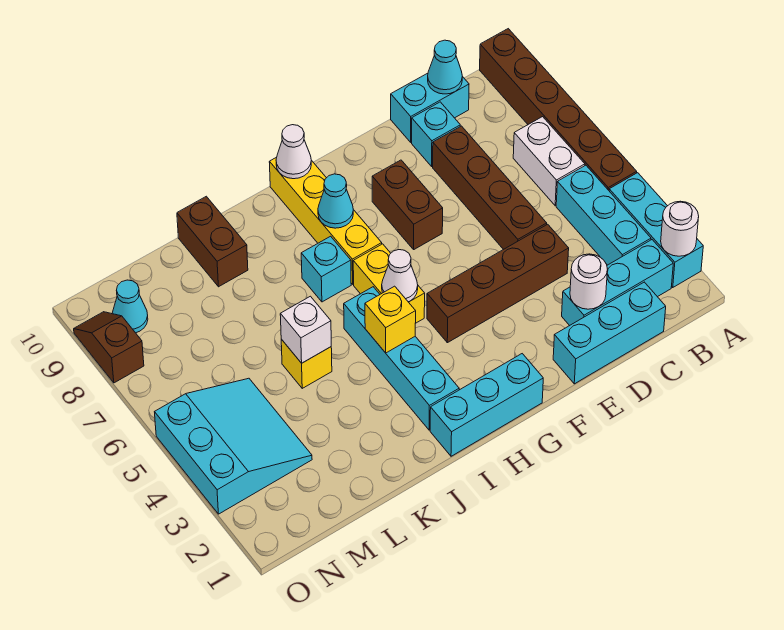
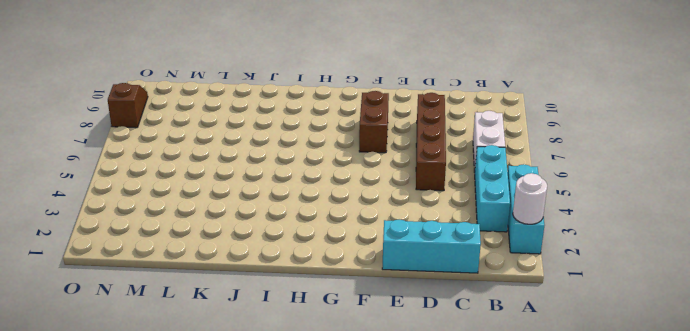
none -> brown brick A5:A10 level 1
none -> cyan brick B2:D2 level 1
none -> cyan brick C10:D10 level 1

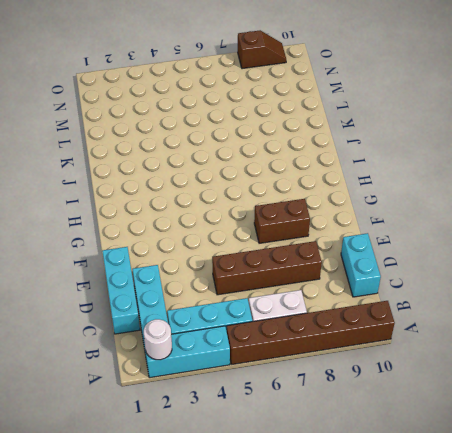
none -> brown brick D4:G4 level 1
none -> cyan brick D9 level 1
none -> cyan brick G1:I1 level 1

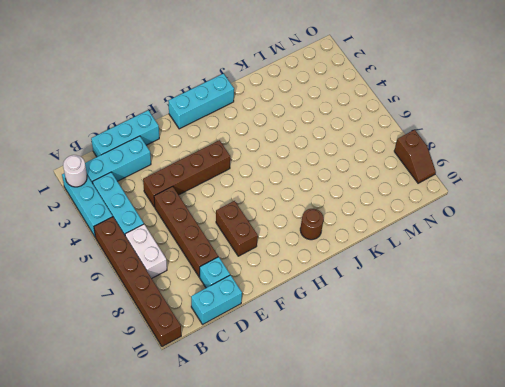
brown round brick I9 level 1 -> none
none -> yellow brick H5:H6 level 1
none -> yellow brick H7:H10 level 1
none -> cyan brick I2:I5 level 1

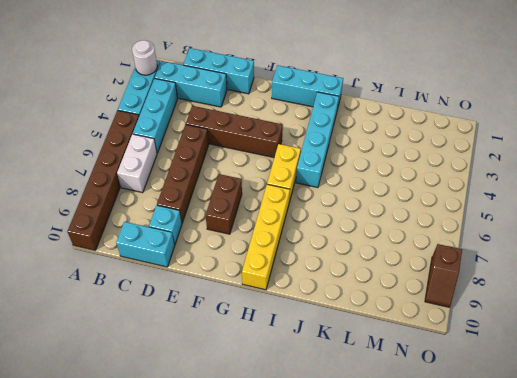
none -> cyan brick I7 level 1
none -> yellow brick K5 level 1
none -> brown brick K9:K10 level 1

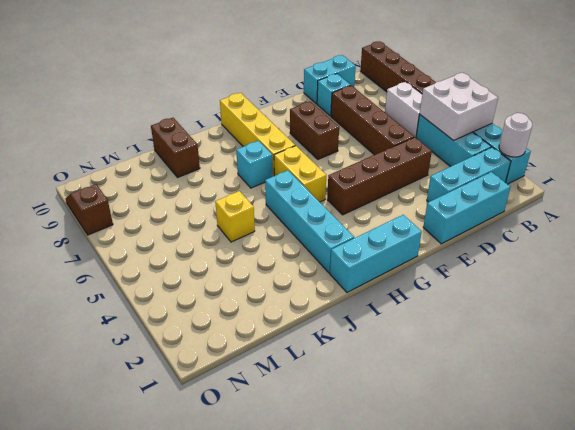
white brick A4:B5 level 2 -> none
none -> cyan slope M3:O5 level 1 top O
none -> cyan cone N9 level 1
none -> cyan cone C10 level 2

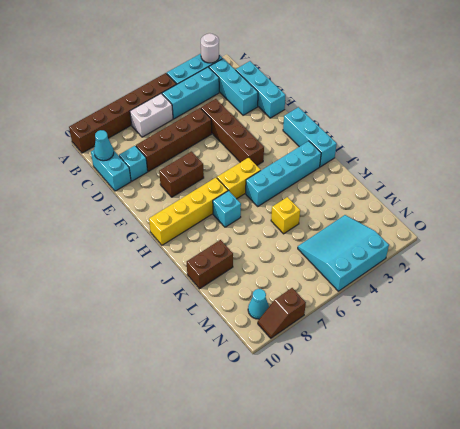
none -> white round brick D2 level 2
none -> white cone H5 level 2
none -> cyan cone H8 level 2

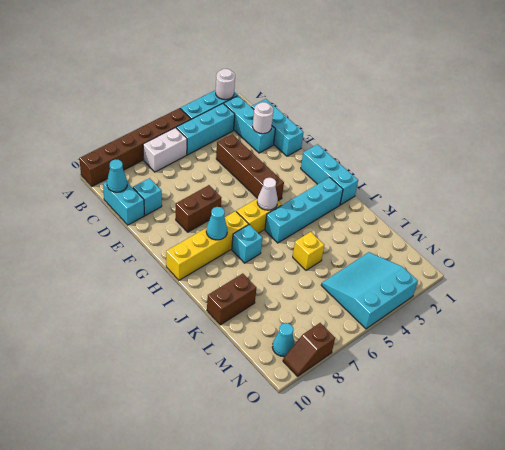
none -> brown brick D5:D8 level 1
none -> white cone H10 level 2
none -> yellow brick I4 level 2

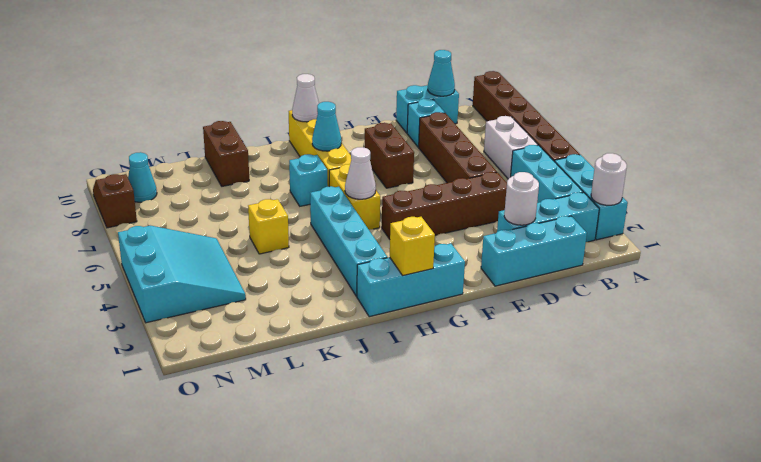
yellow brick H1 level 2 -> yellow brick I4 level 2
none -> white brick K5 level 2

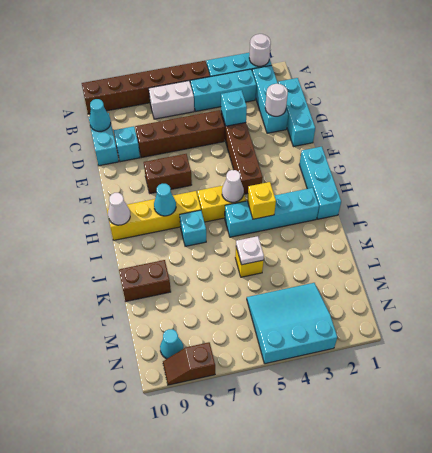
cyan brick D4 level 2 -> none
white plate K5 level 2 -> white brick K5 level 2

